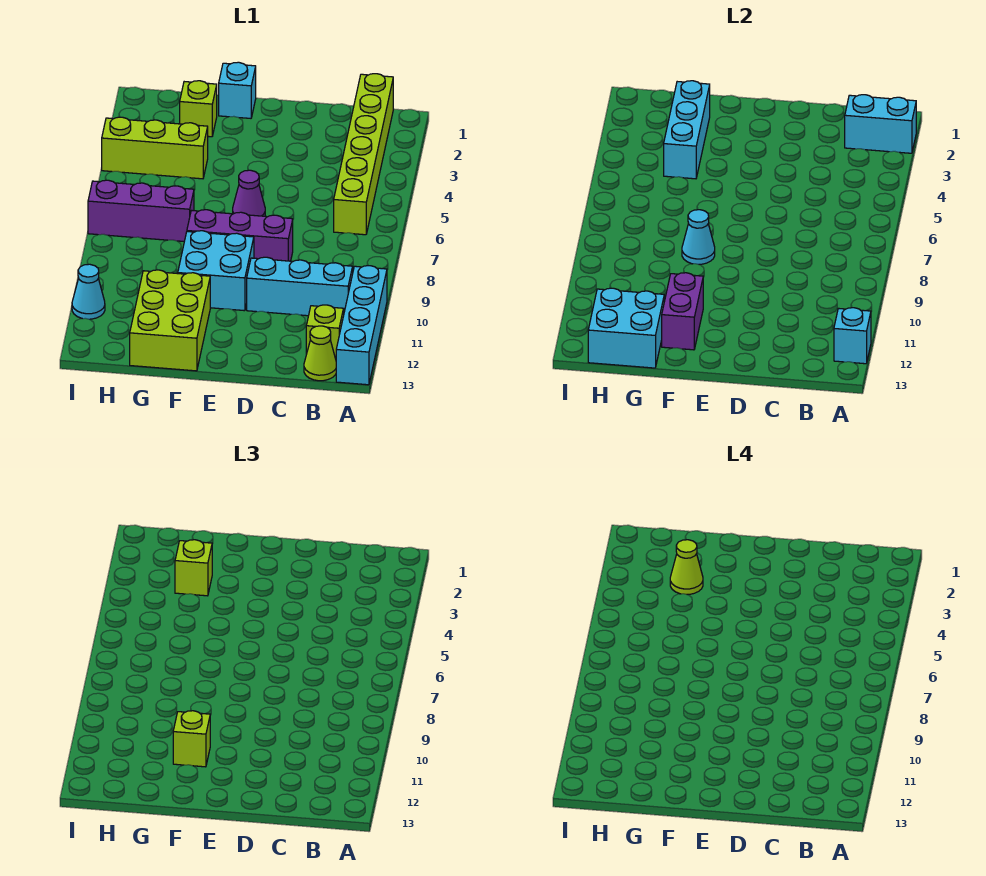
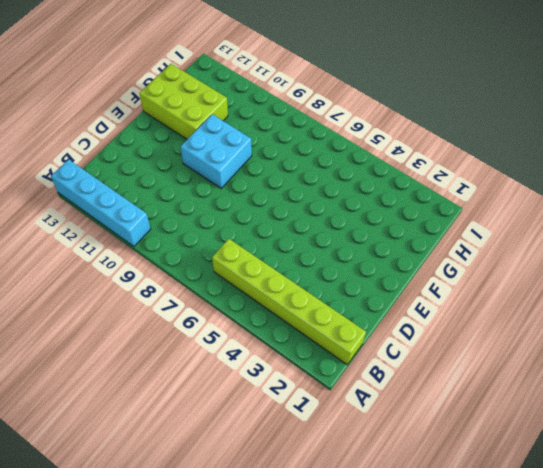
none -> cyan brick B10:D10 level 1
none -> lime brick B12 level 1
none -> lime cone B13 level 1

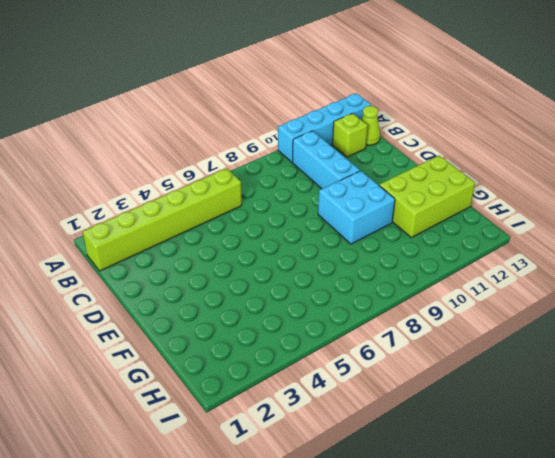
none -> purple brick D8:F8 level 1
none -> purple cone E6 level 1
none -> cyan brick F1 level 1

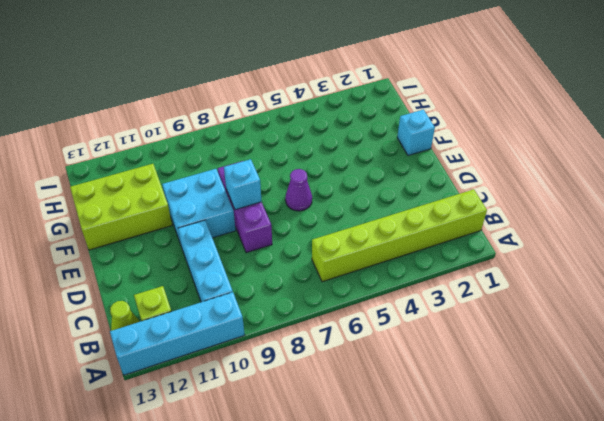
cyan brick E8 level 2 -> cyan brick A12 level 2
none -> lime brick G2 level 1
none -> lime brick G4:I4 level 1
none -> purple brick G7:I7 level 1

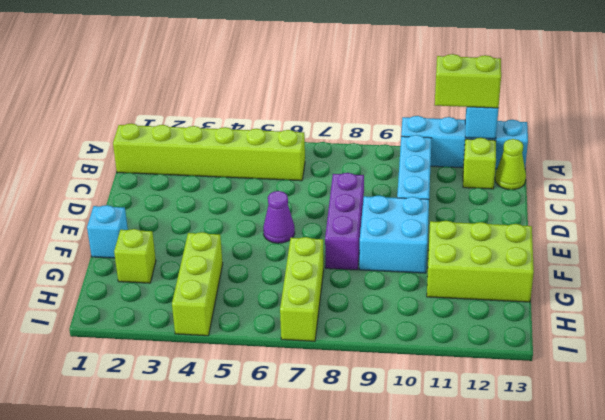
lime brick A11:A12 level 3 -> none
lime brick G7:I7 level 1 -> purple brick G7:I7 level 1
none -> cyan cone I11 level 1
none -> cyan brick A2:B2 level 2
none -> cyan cone F8 level 2

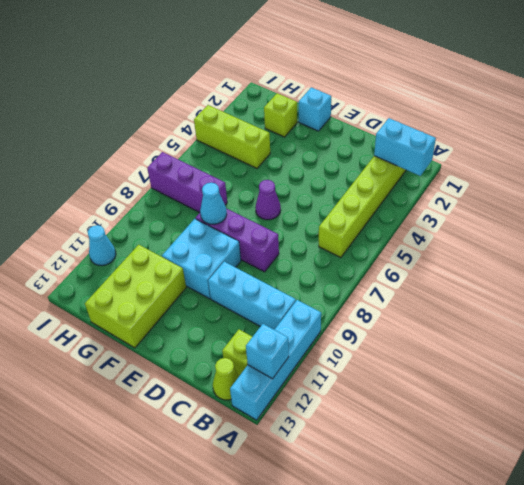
none -> purple brick F11:F12 level 2
none -> cyan brick G2:G4 level 2
none -> cyan brick G12:H13 level 2

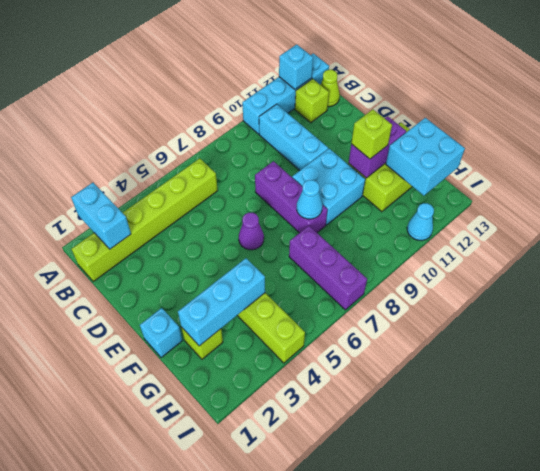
none -> lime brick G3 level 3
none -> lime cone G3 level 4

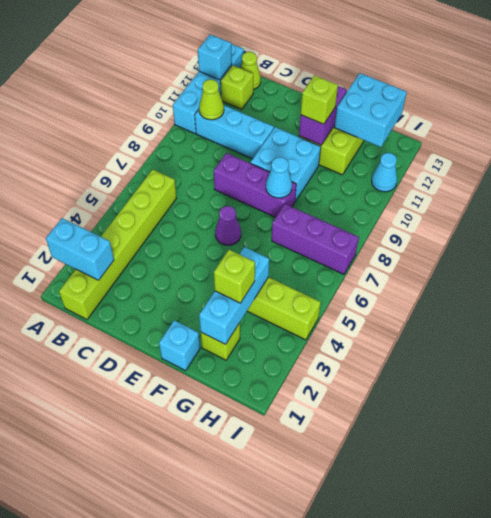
lime cone B10 level 2 -> lime cone G3 level 4

